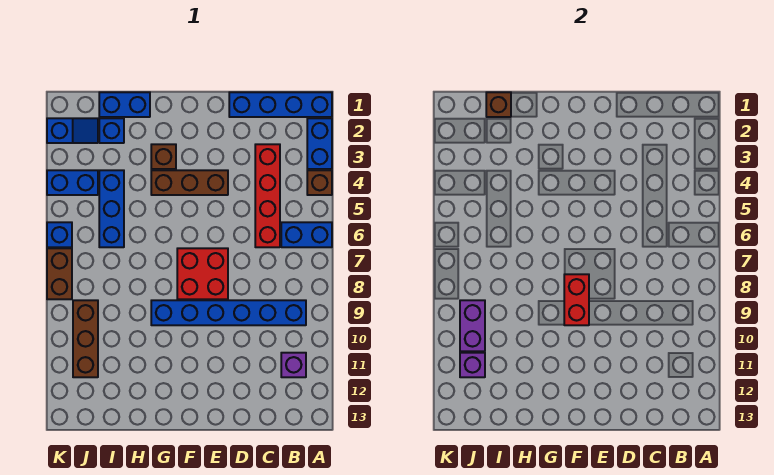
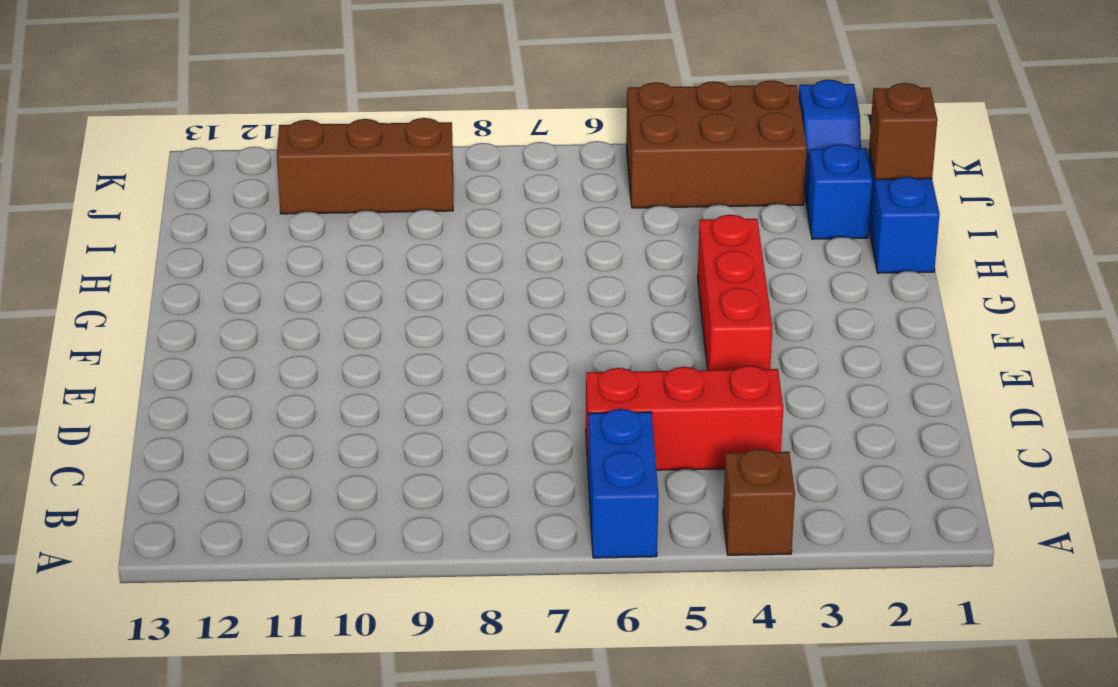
red brick C4:C6 level 1 -> red brick C3:C6 level 1
red brick E4:G4 level 1 -> brown brick E4:G4 level 1
brown brick J3:K5 level 1 -> blue brick J4:K4 level 1
none -> blue brick A1:D1 level 1
none -> blue brick A2:A3 level 1
none -> blue brick B9:G9 level 1

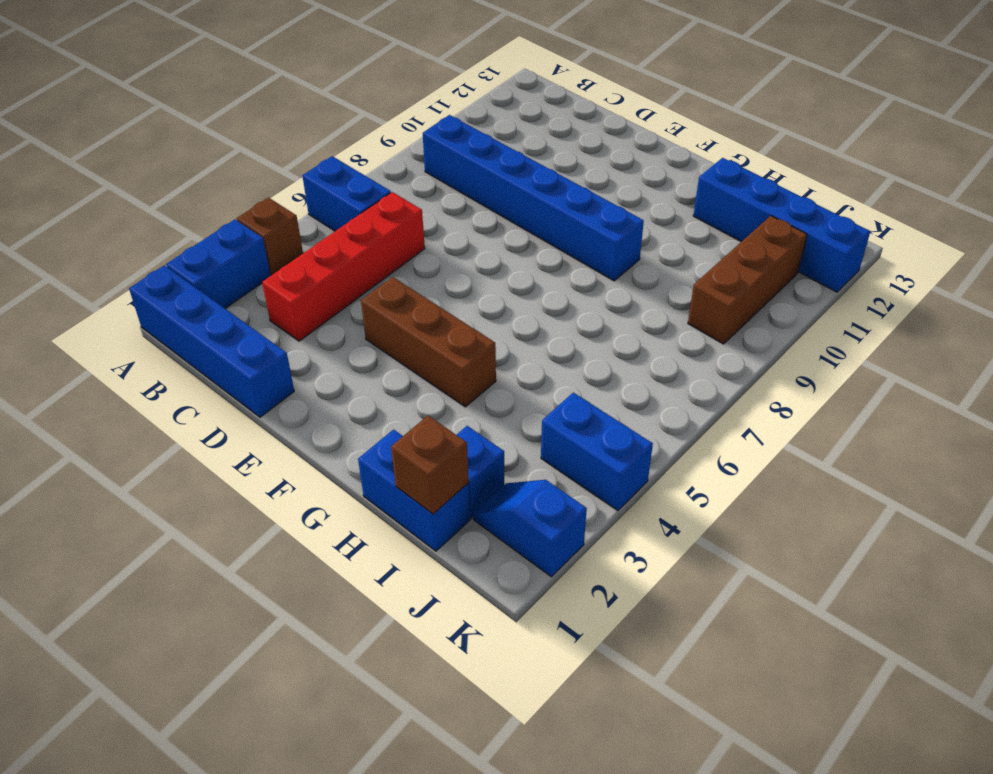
blue brick H12:K12 level 1 -> none
none -> purple brick B11 level 1
none -> red brick E7:F8 level 1
none -> brown brick G3 level 1

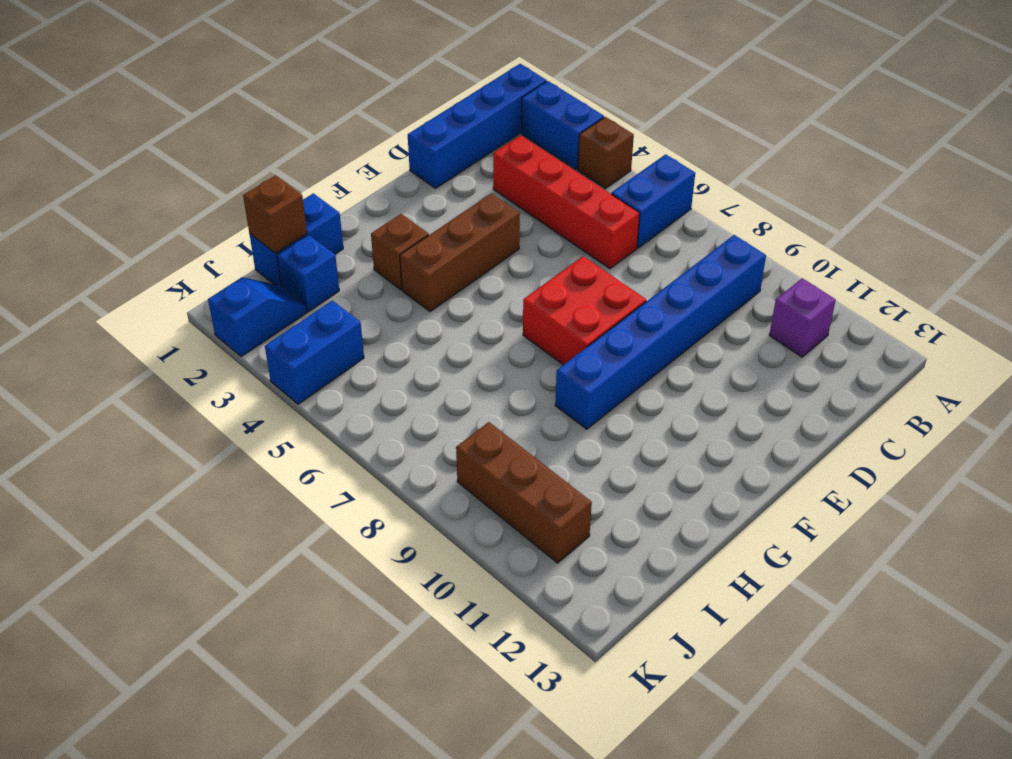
none -> blue brick I4:I6 level 1
none -> blue brick K6 level 1
none -> brown brick K7:K8 level 1

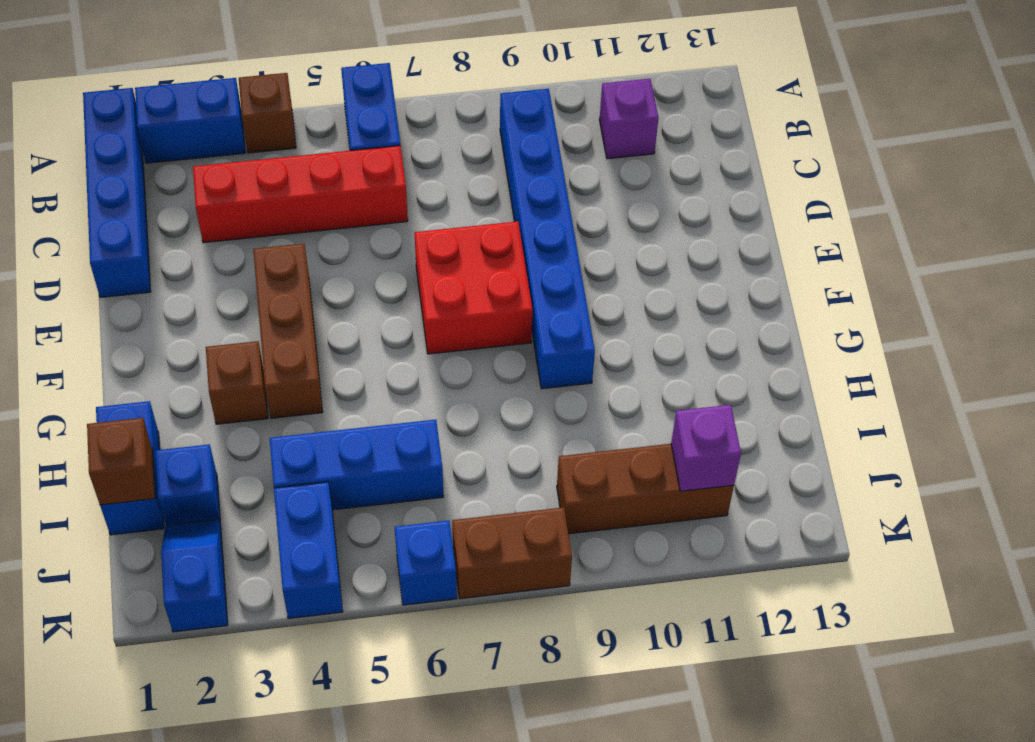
none -> red brick F8:F9 level 2
none -> purple brick J9:J10 level 2

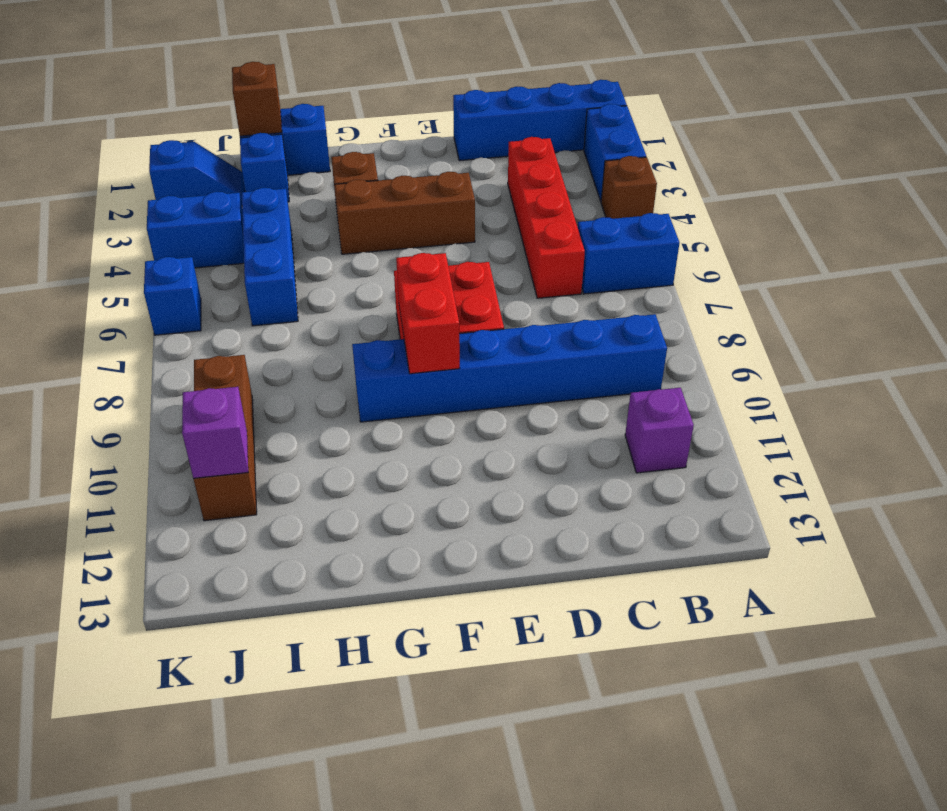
none -> brown brick K7:K8 level 1
none -> purple brick J9:J10 level 2

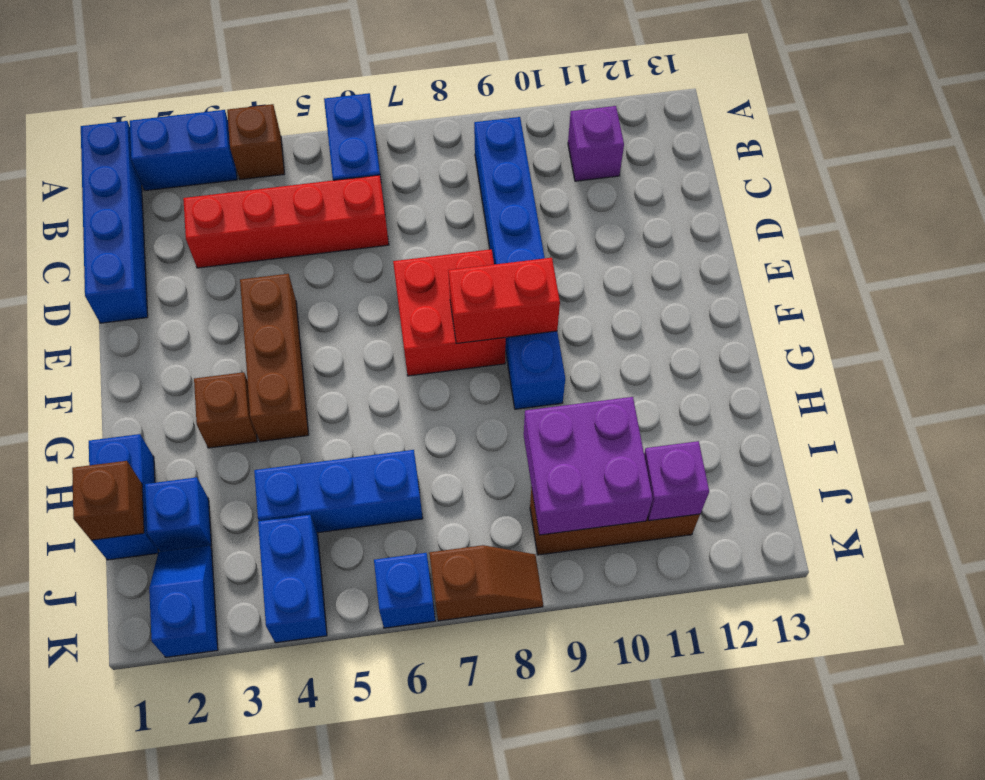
purple brick I9:J10 level 2 -> purple brick J9:J10 level 2
brown slope K7:K8 level 1 top 7 -> brown brick K7:K8 level 1

